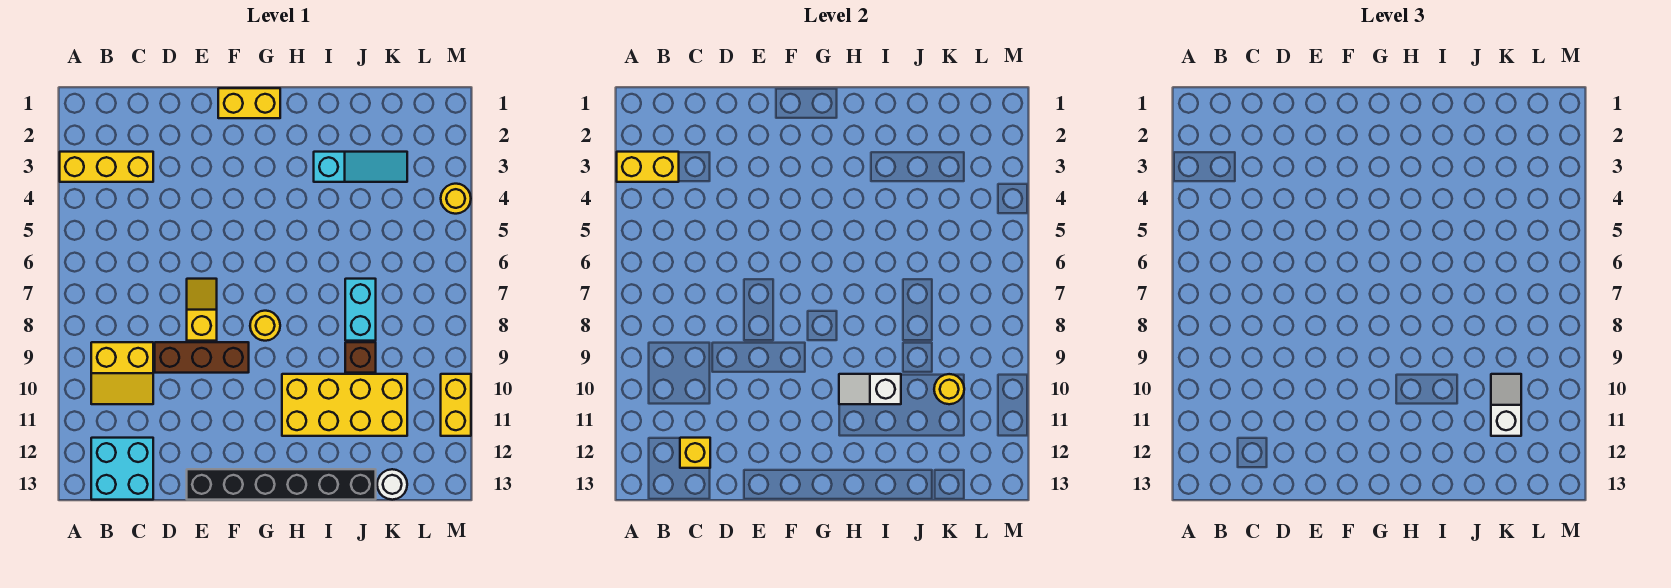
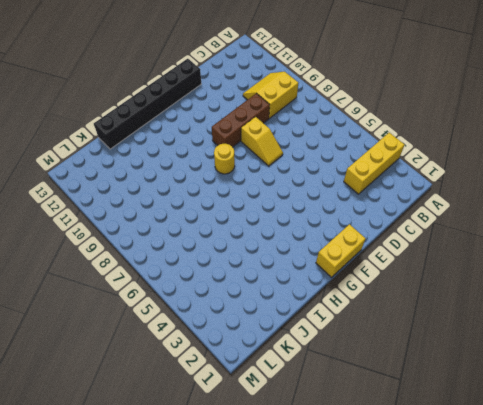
none -> cyan brick B12:C13 level 1
none -> yellow brick H10:K11 level 1
none -> cyan slope I3:K3 level 1 top I

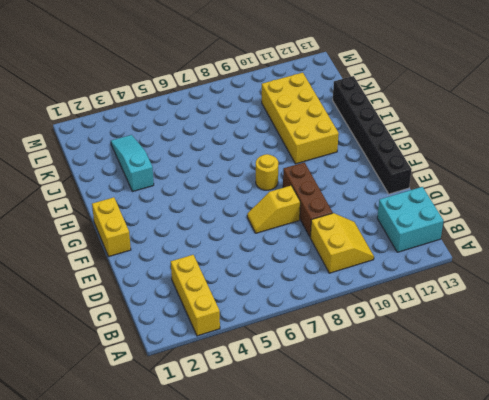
none -> cyan brick J7:J8 level 1
none -> brown brick J9 level 1
none -> white round brick K13 level 1

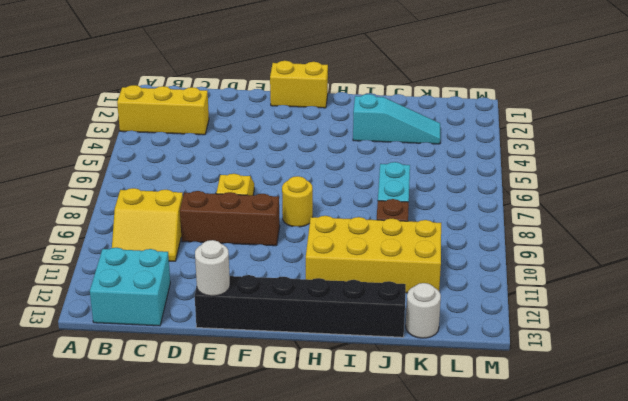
white round brick E13 level 2 -> none
none -> yellow round brick M4 level 1
none -> yellow brick M10:M11 level 1
none -> yellow brick A3:B3 level 2

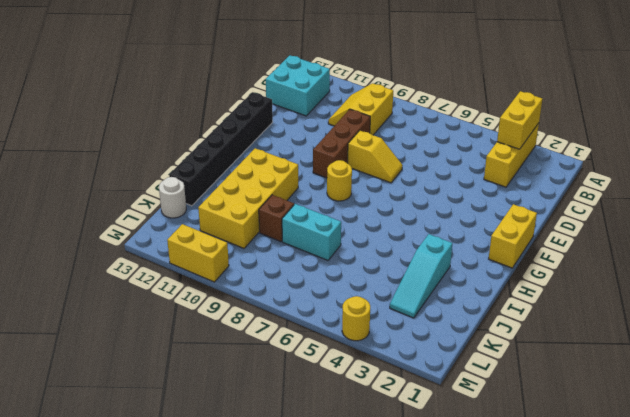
none -> yellow brick C12 level 2
none -> white slope H10:I10 level 2 top I
none -> yellow round brick K10 level 2

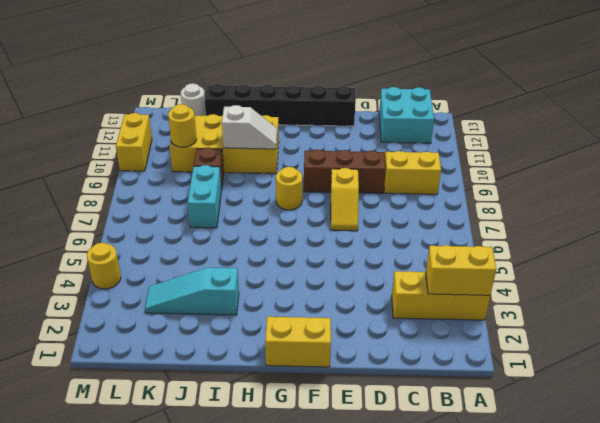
none -> yellow brick C12 level 2
none -> white slope K10:K11 level 3 top 11

